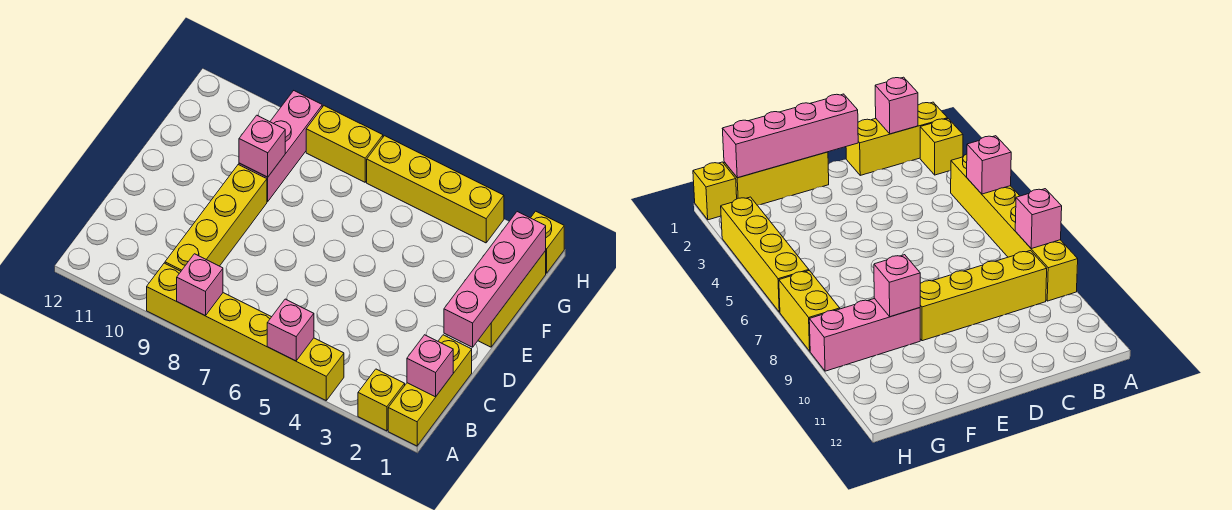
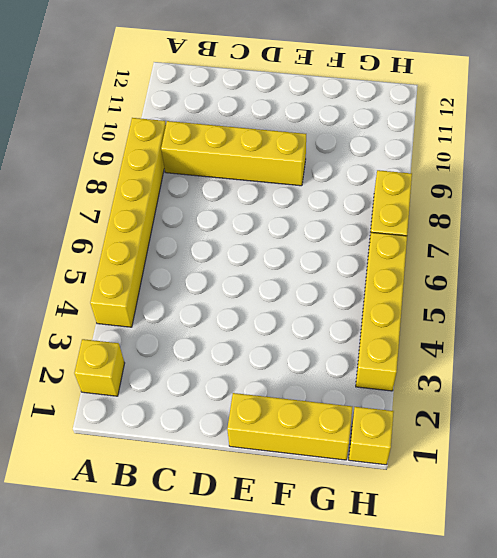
none -> yellow brick A1:C1 level 1
none -> pink brick F9:H9 level 1
none -> pink brick A5 level 2

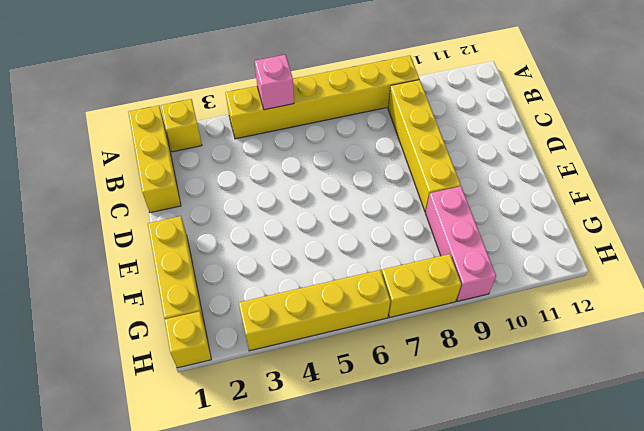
none -> pink brick A8 level 2
none -> pink brick B1 level 2
none -> pink brick D1:G1 level 2

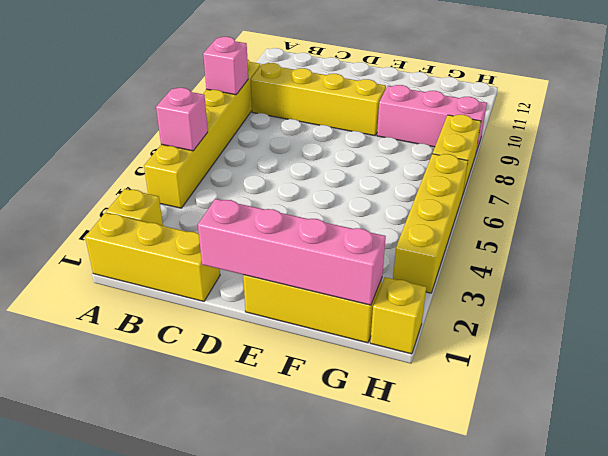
none -> pink brick B1 level 2
none -> pink brick F9 level 2

